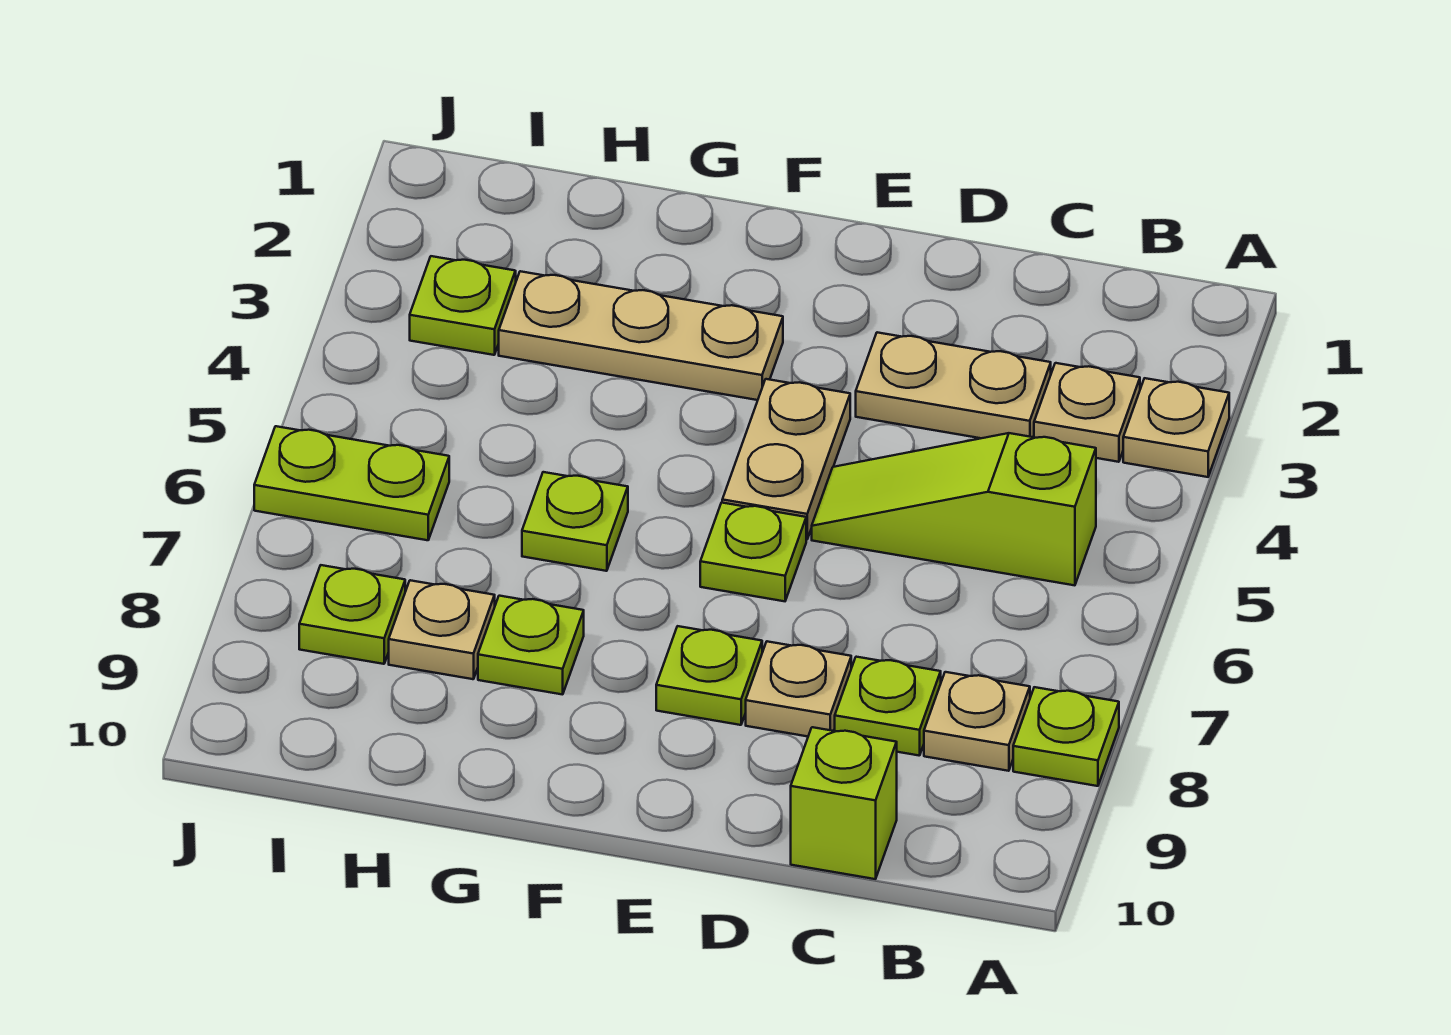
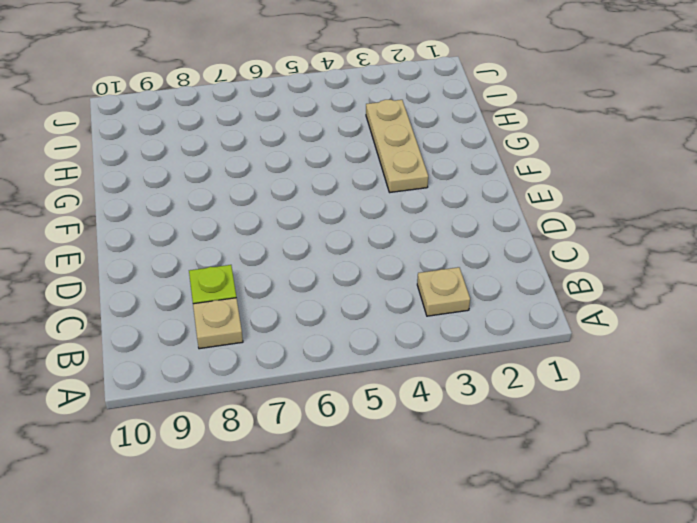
none -> tan plate A3 level 1
none -> lime plate A8 level 1
none -> lime slope B5:D5 level 1 top B

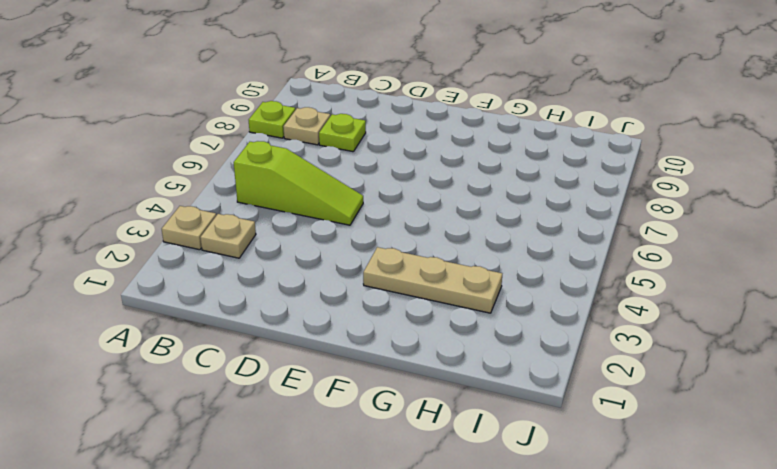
none -> tan plate C3:D3 level 1
none -> lime brick C10 level 1
none -> tan plate D8 level 1

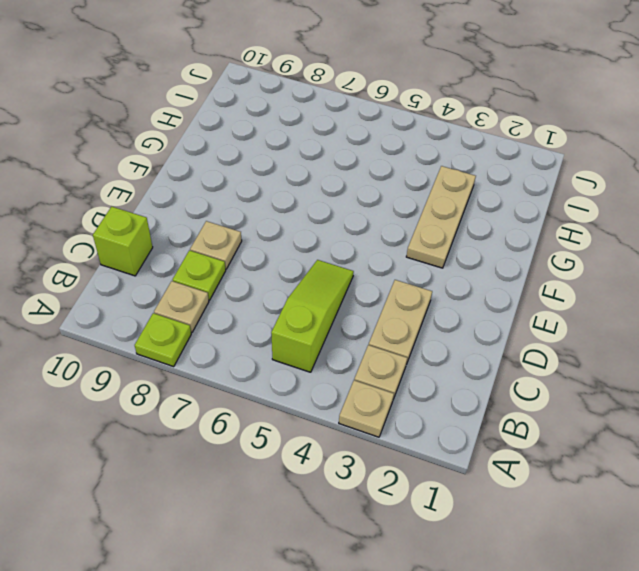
none -> tan plate E4:E5 level 1
none -> lime plate E6 level 1
none -> lime plate E8 level 1

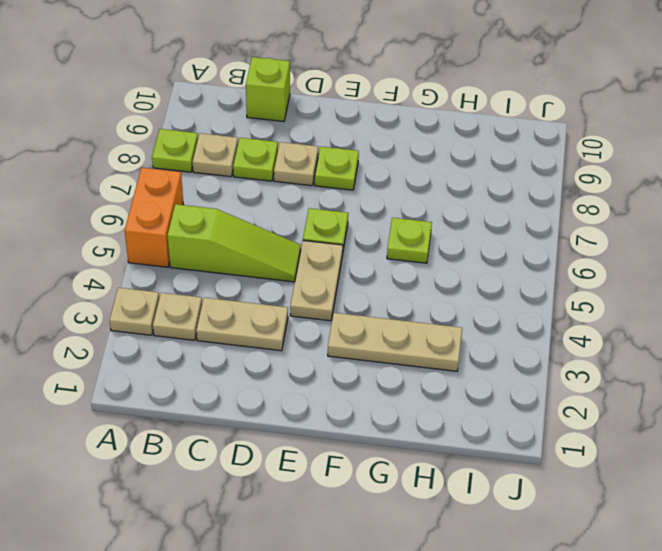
orange brick A5:A6 level 1 -> none
none -> lime plate G8 level 1
none -> tan plate H8 level 1
none -> lime plate I3 level 1

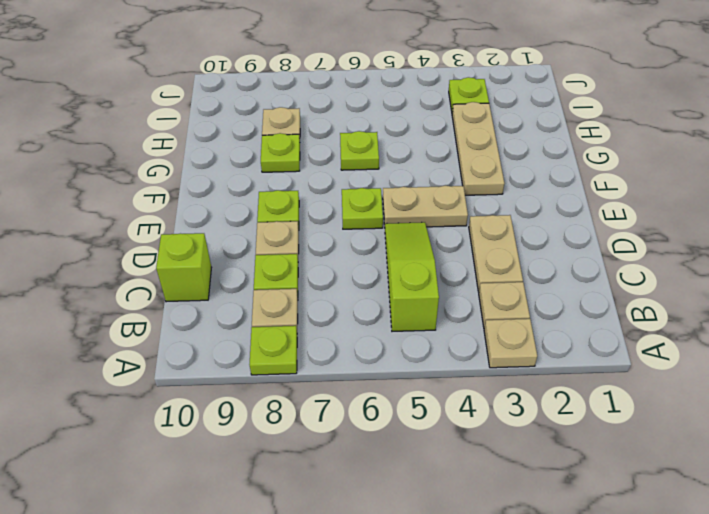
none -> lime plate I6:J6 level 1
none -> lime plate I8 level 1

